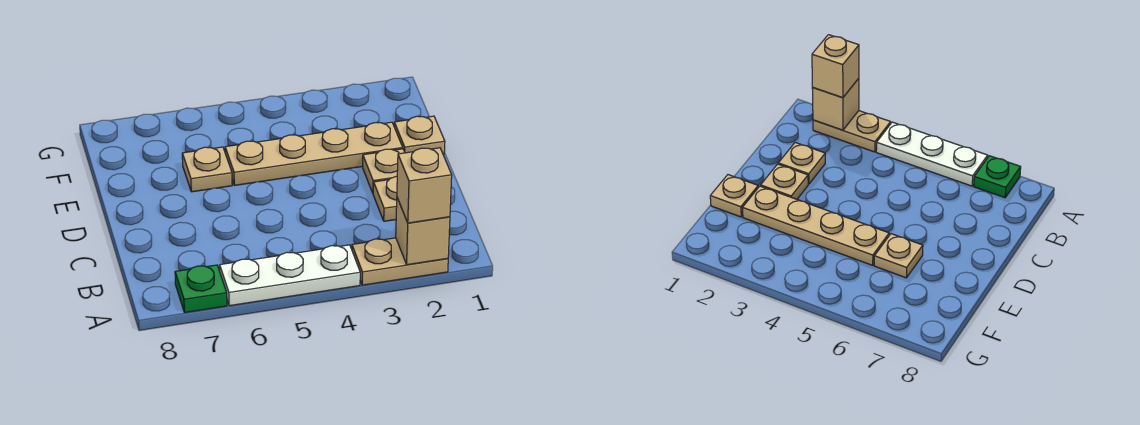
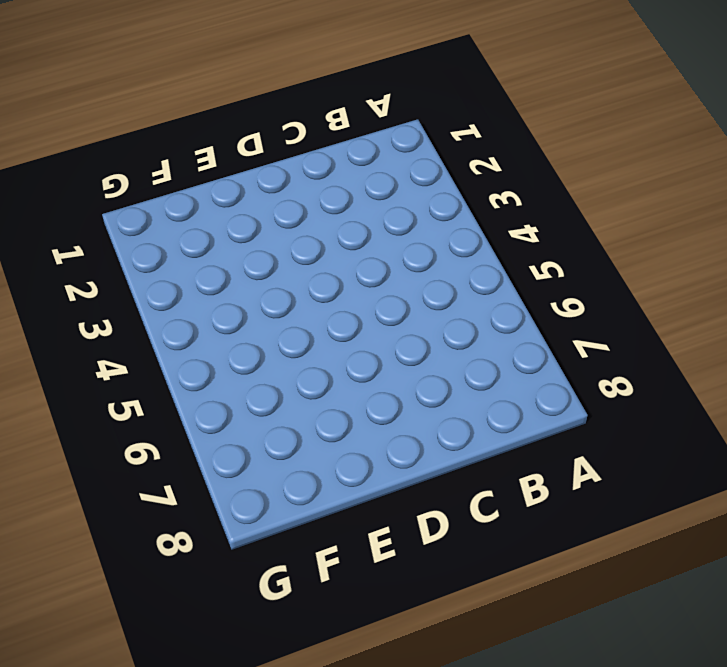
none -> tan plate A2:A3 level 1
none -> white plate A4:A6 level 1

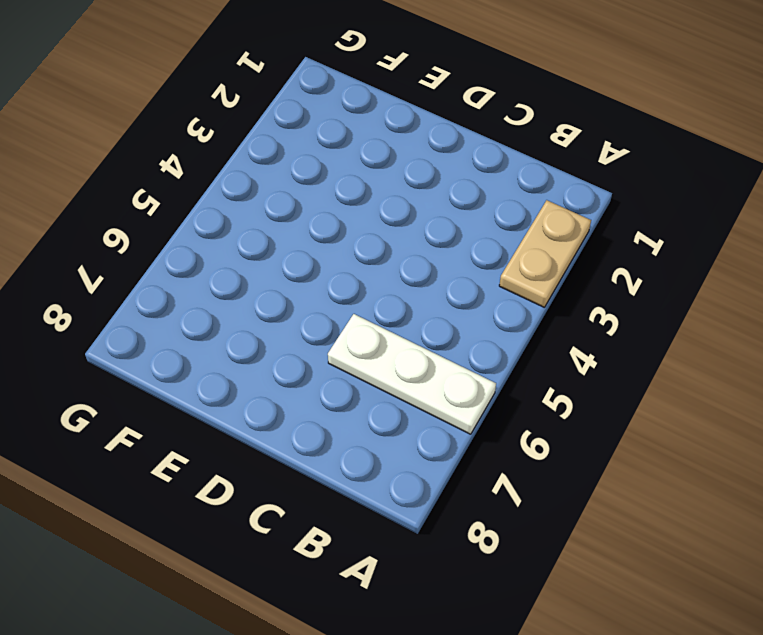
white plate A6:C6 level 1 -> white plate A4:A6 level 1
none -> green plate A7 level 1
none -> tan plate C2 level 1

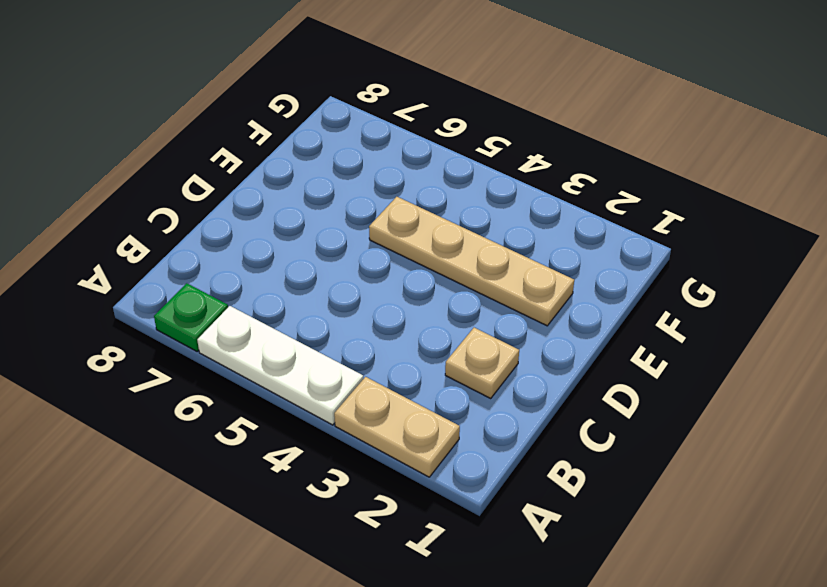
none -> tan plate D2 level 1
none -> tan plate E1 level 1

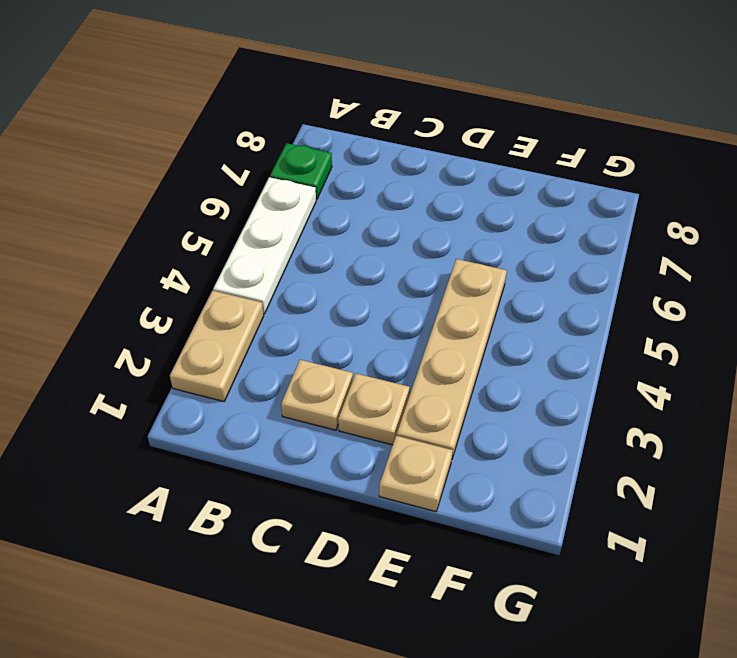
none -> tan plate E6 level 1
none -> tan brick A2 level 2

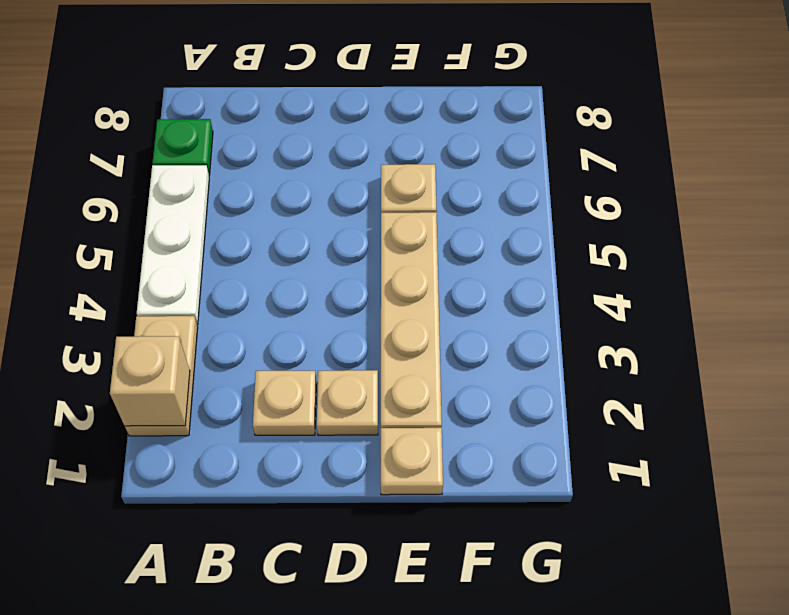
none -> tan brick A2 level 3

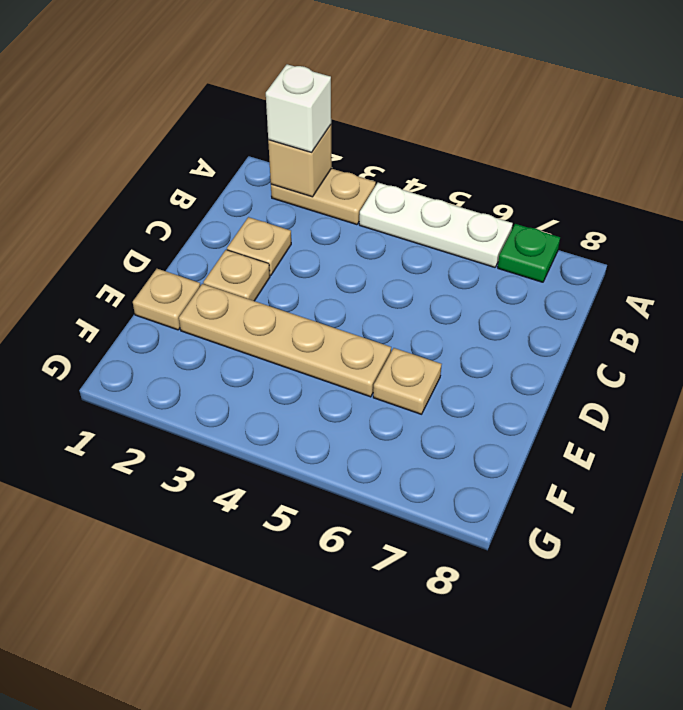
white brick A2 level 3 -> tan brick A2 level 3

